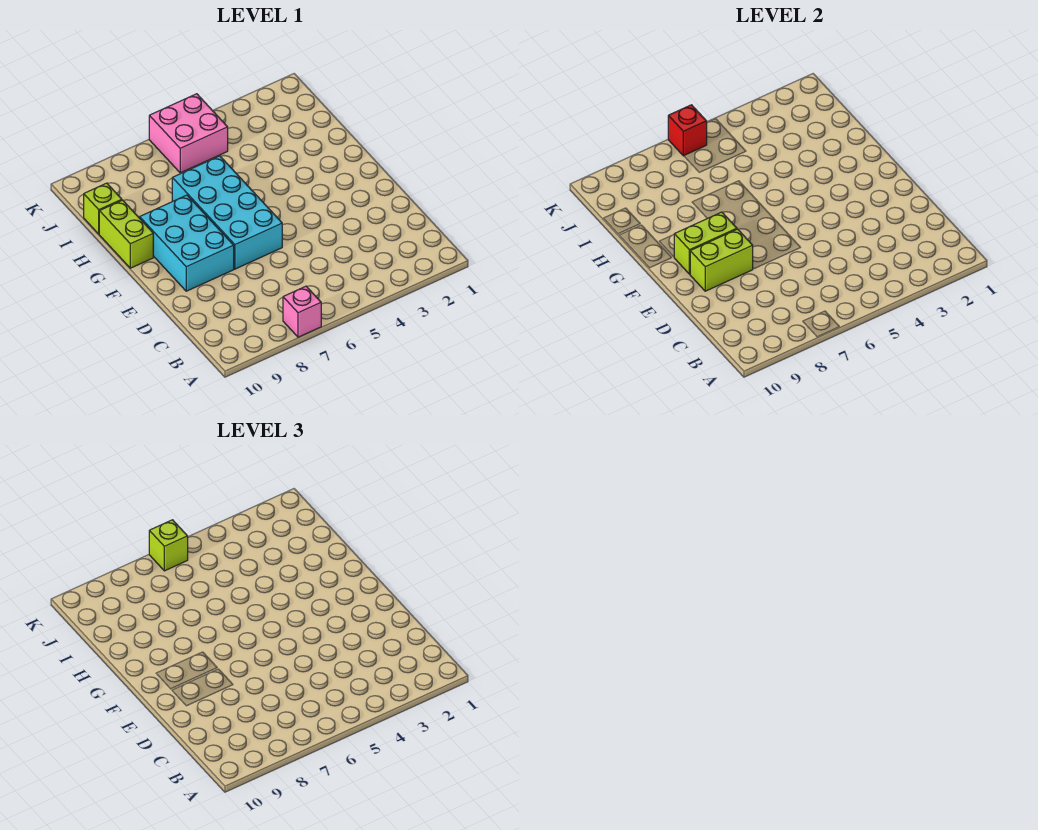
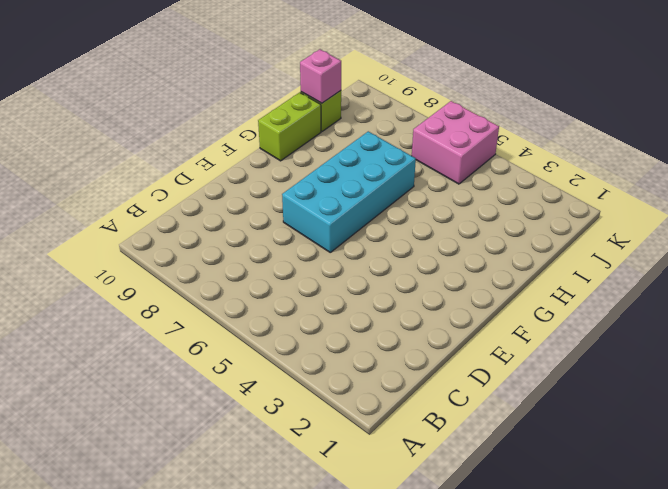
pink brick I10 level 2 -> pink brick A7 level 1
none -> cyan brick E8:G9 level 1
none -> lime brick E8:E9 level 2

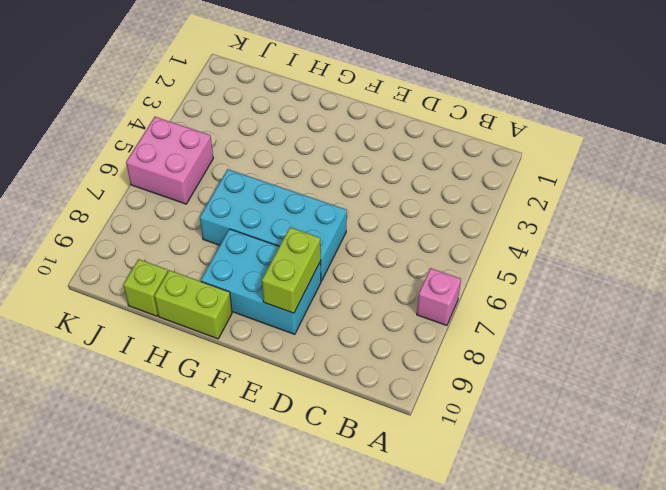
none -> lime brick F8:F9 level 2
none -> red brick K6 level 2

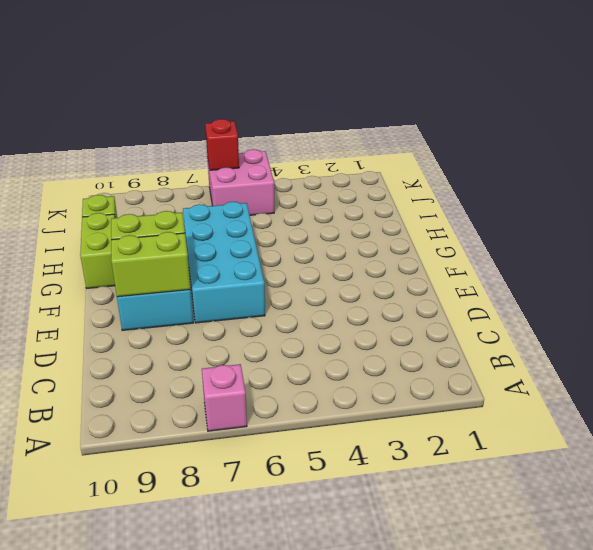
none -> lime brick K6 level 3

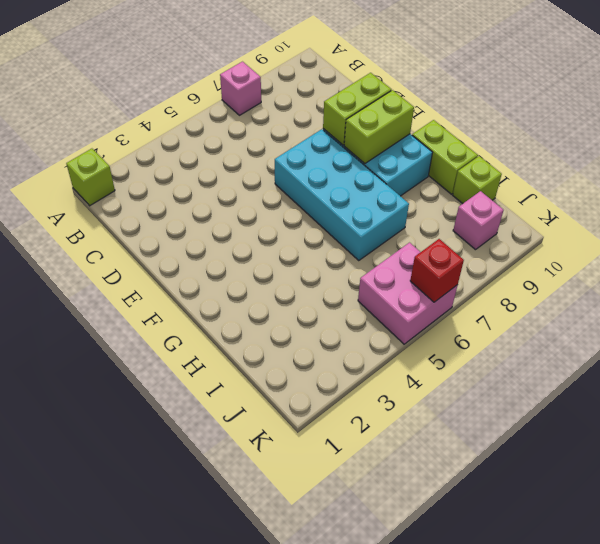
lime brick A1 level 1 -> lime brick K6 level 3
pink brick J9 level 1 -> none

